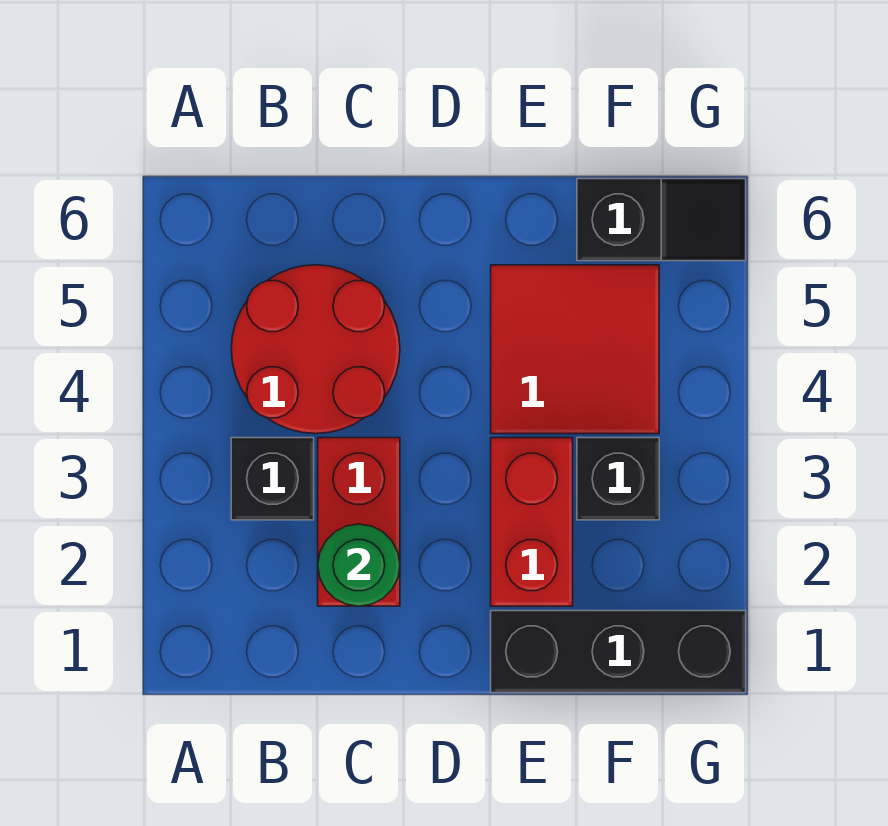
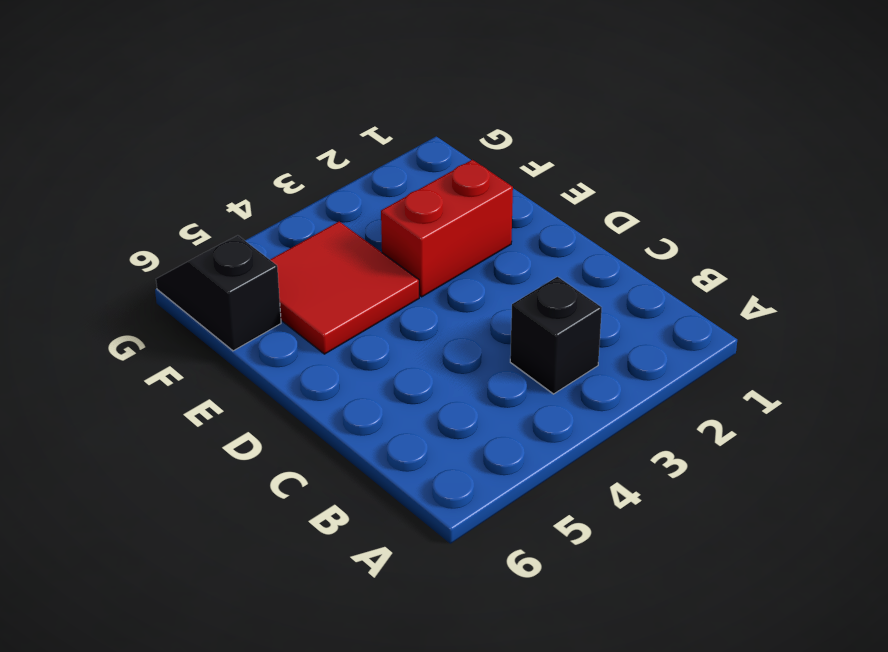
none -> red round brick B4:C5 level 1
none -> red brick C2:C3 level 1

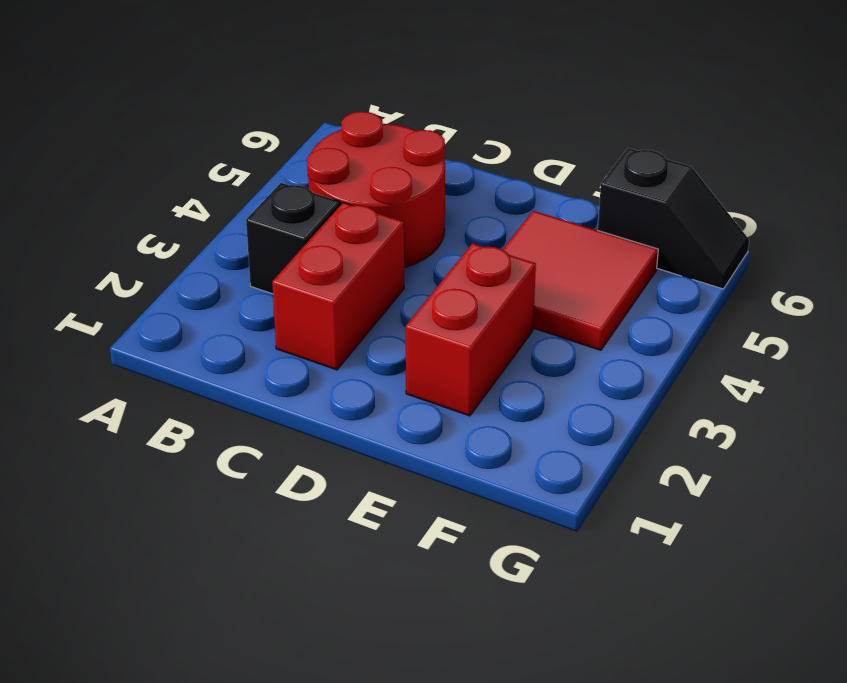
none -> black brick E1:G1 level 1
none -> black brick F3 level 1

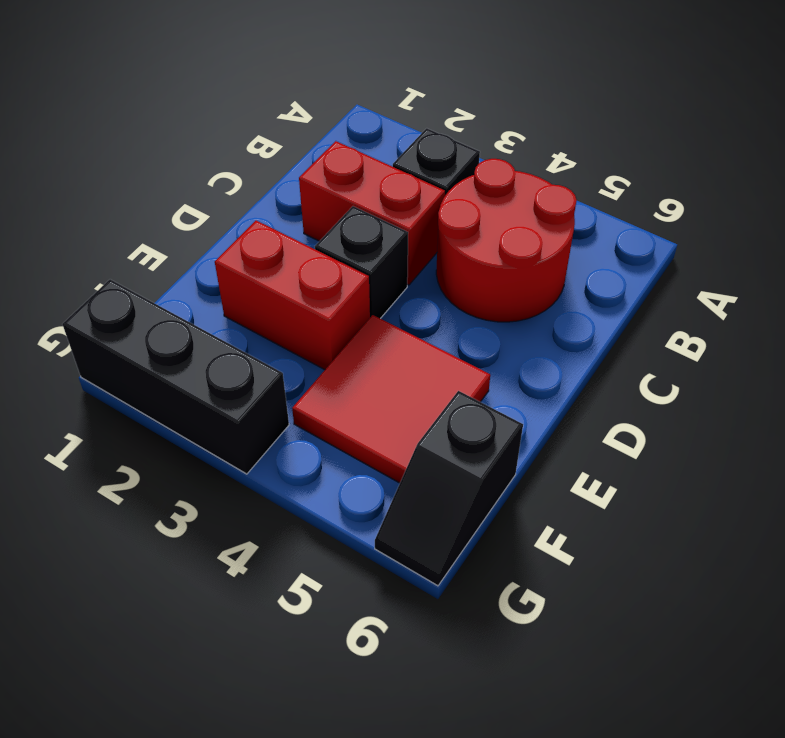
black brick D3 level 1 -> black brick F3 level 1
black brick G1:G3 level 1 -> black brick E1:G1 level 1
none -> green round brick C2 level 2

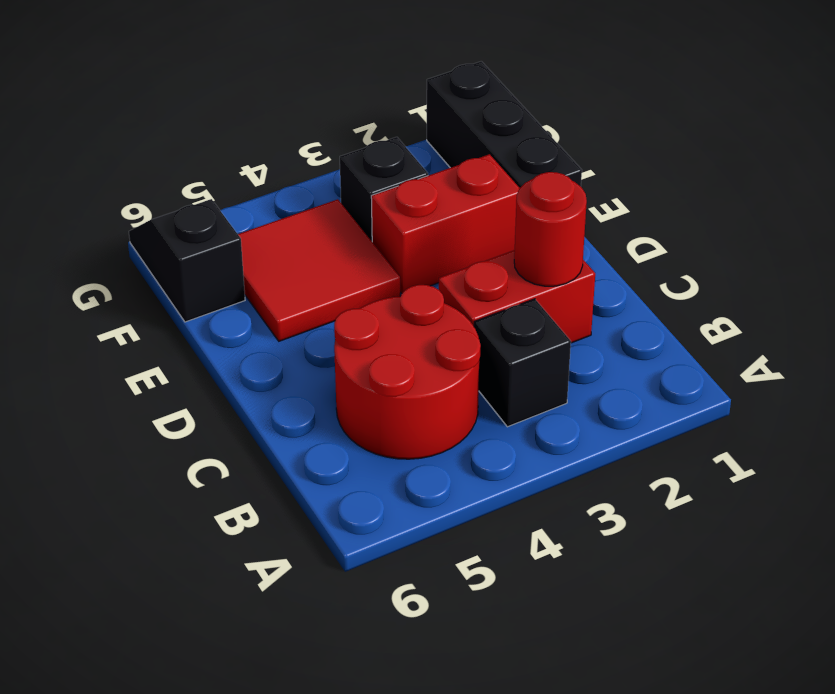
red round brick C2 level 2 -> green round brick C2 level 2

